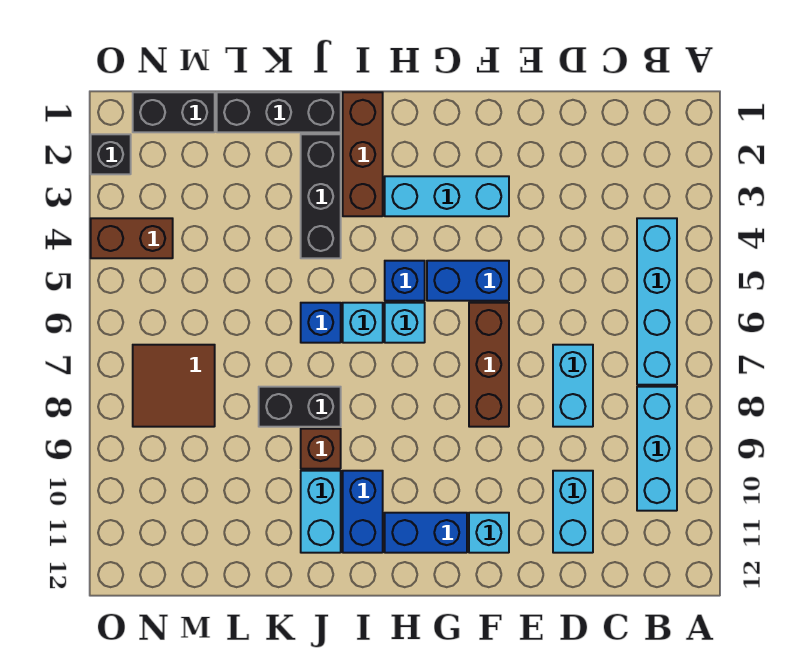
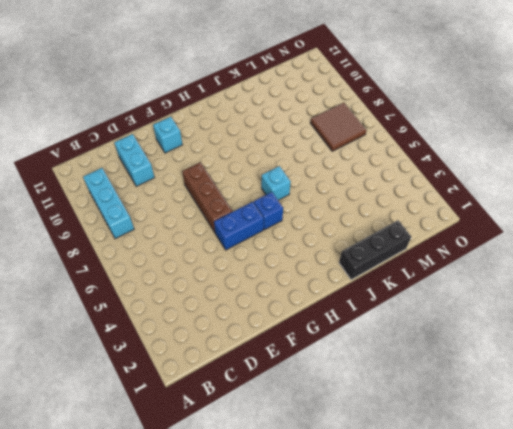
none -> cyan brick B4:B7 level 1
none -> cyan brick D7:D8 level 1
none -> cyan brick F3:H3 level 1

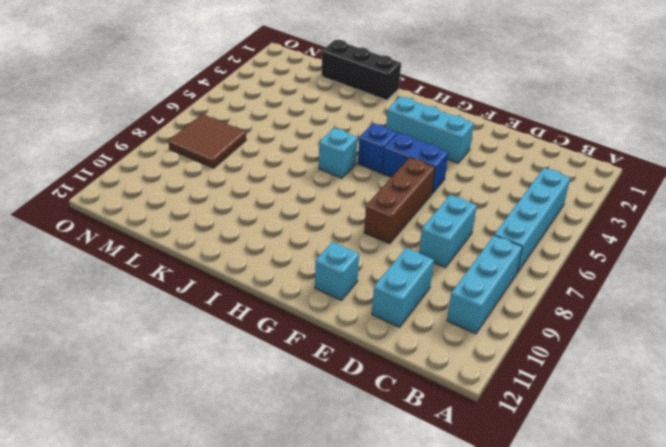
none -> blue brick G11:H11 level 1
none -> cyan brick H6 level 1
none -> brown brick I1:I3 level 1

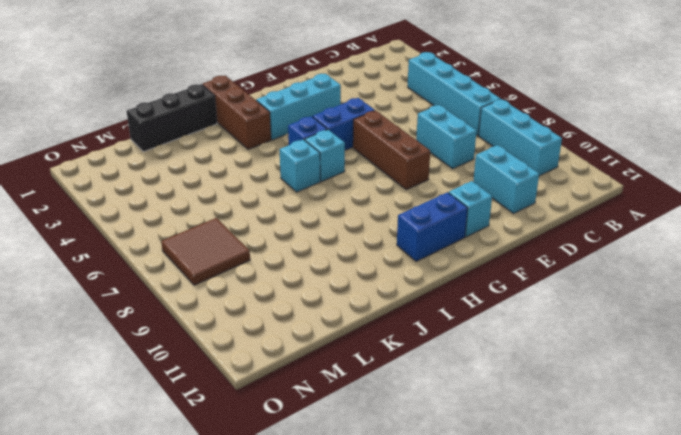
none -> blue brick I10:I11 level 1
none -> black brick J2:J4 level 1
none -> blue brick J6 level 1

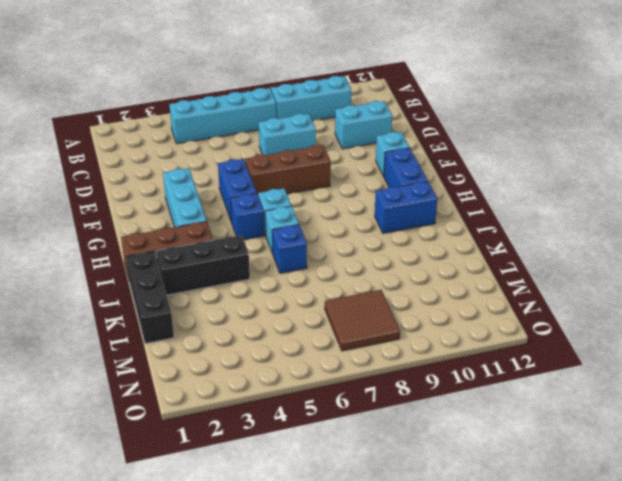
none -> black brick J8:K8 level 1
none -> brown brick J9 level 1
none -> cyan brick J10:J11 level 1

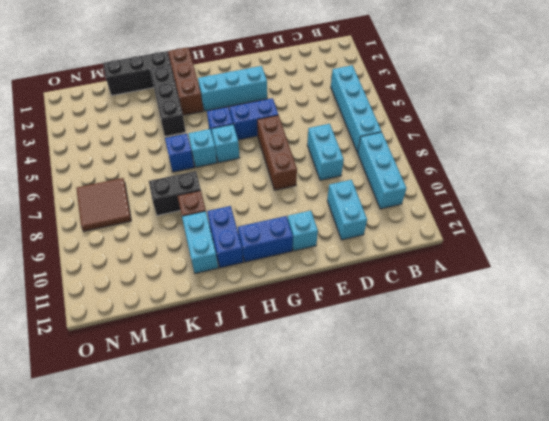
none -> black brick M1:N1 level 1
none -> brown brick N4:O4 level 1
none -> black brick O2 level 1

